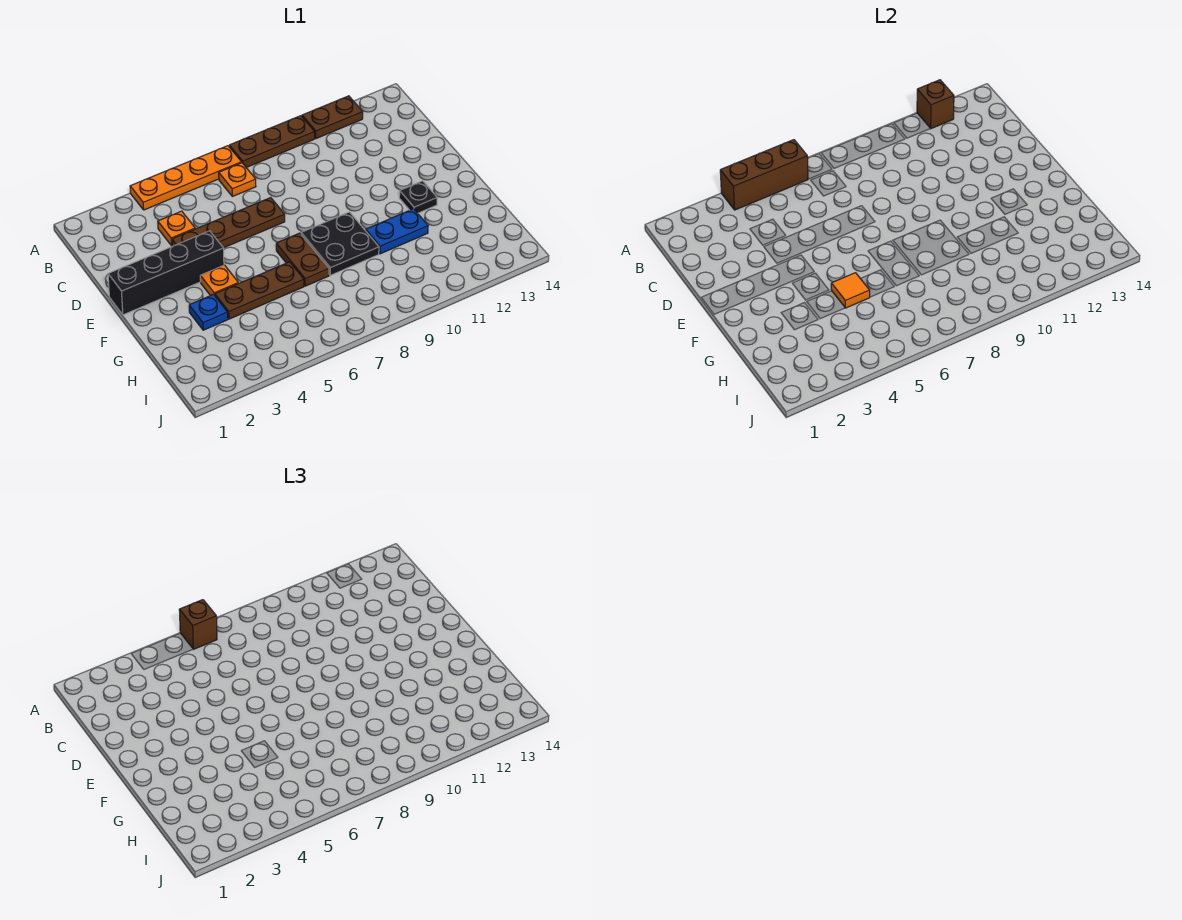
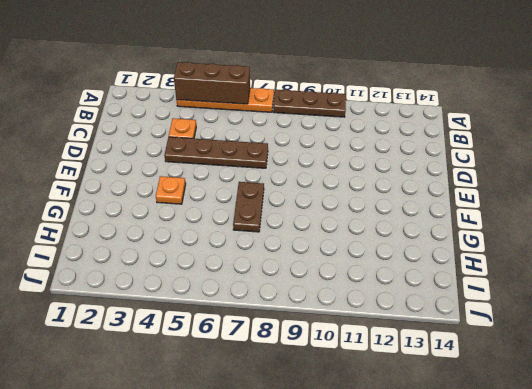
none -> brown plate A11:A12 level 1
none -> orange plate B7 level 1
none -> black brick E1:E4 level 1

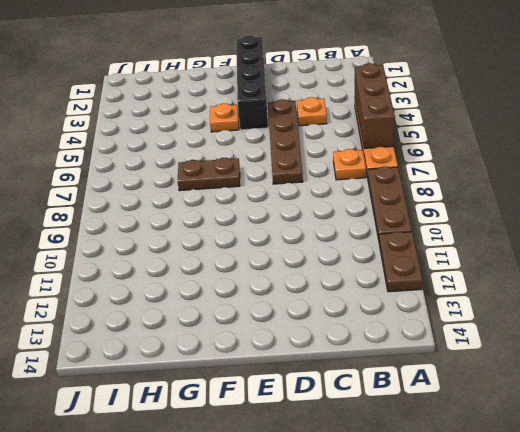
none -> black plate F8:G9 level 1
none -> black plate F12 level 1
none -> blue plate G3 level 1

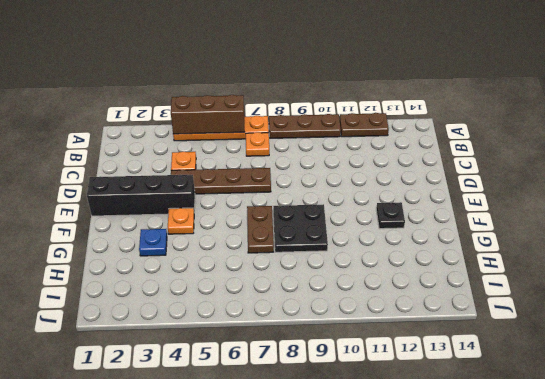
none -> brown plate G4:G6 level 1
none -> blue plate G10:G11 level 1
none -> brown brick A12 level 2

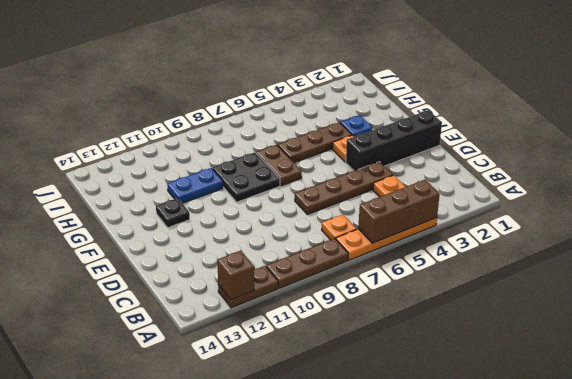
none -> orange tile G5 level 2
none -> brown brick A6 level 3

